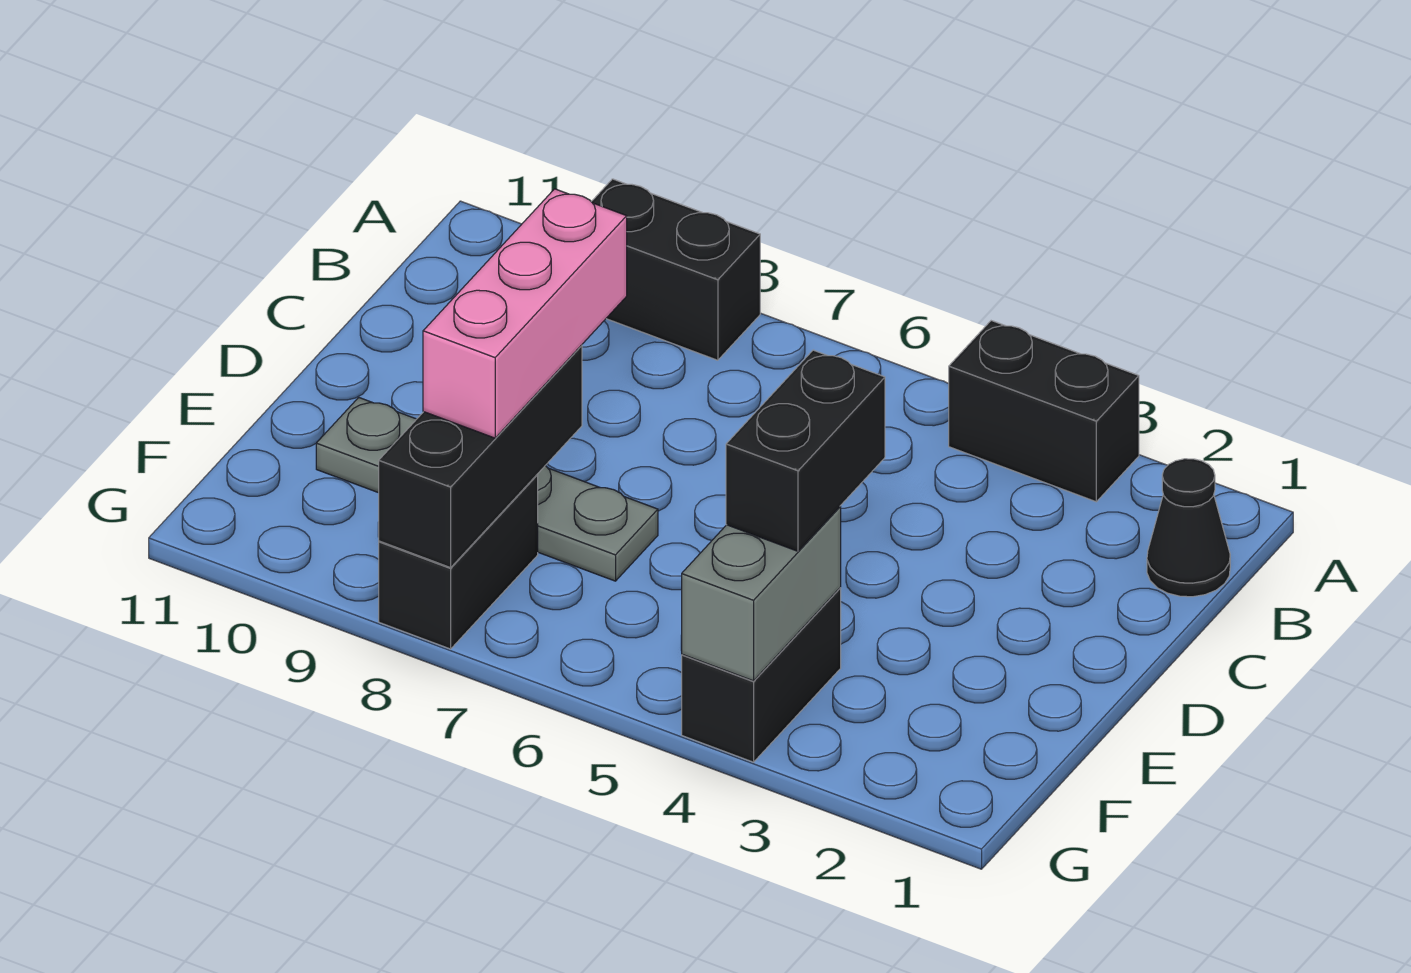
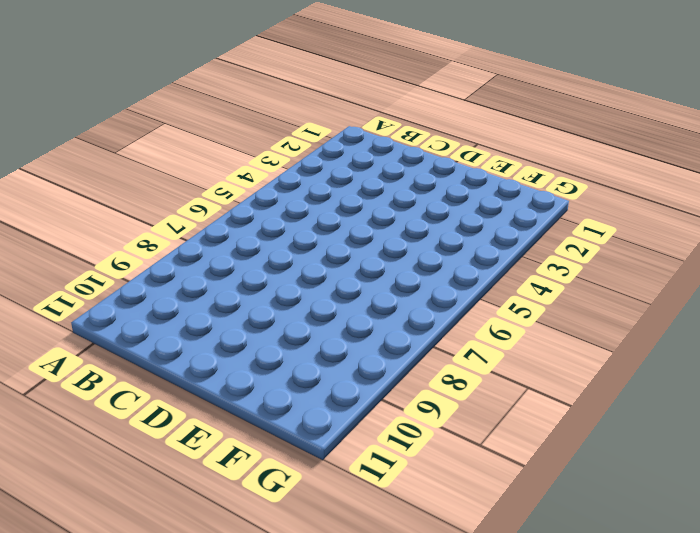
none -> black brick A3:A4 level 1
none -> black brick A8:A9 level 1

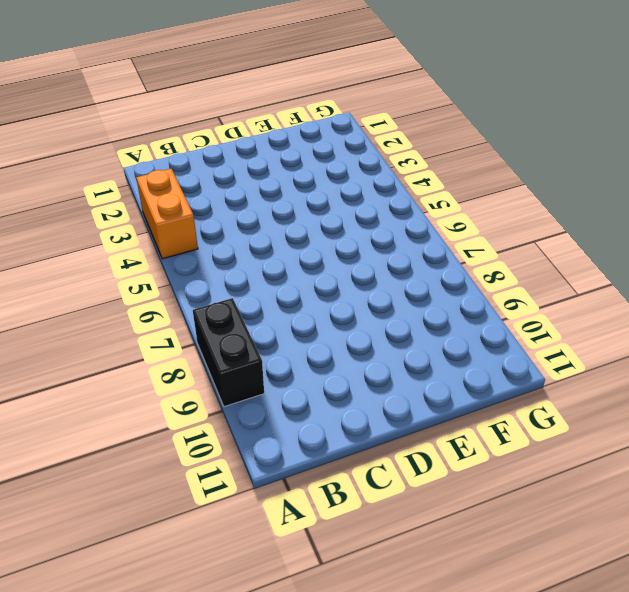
orange brick A3:A4 level 1 -> black brick A3:A4 level 1
none -> black cone B1 level 1
none -> grey plate E7:E10 level 1

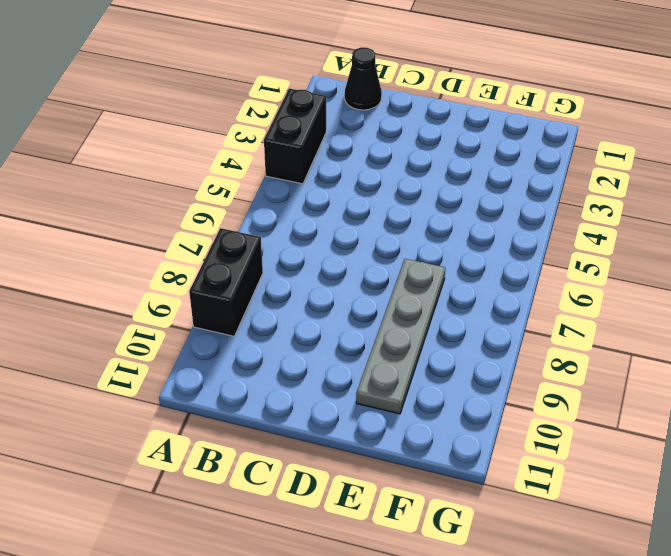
none -> black brick F4:G4 level 1
none -> black brick F8:G8 level 1

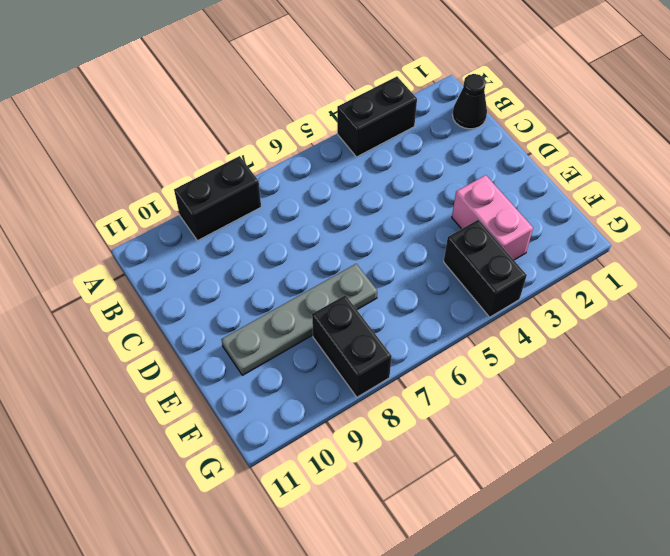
pink brick E3:F3 level 1 -> none
none -> black brick E8:G8 level 2
none -> grey brick F4:G4 level 2

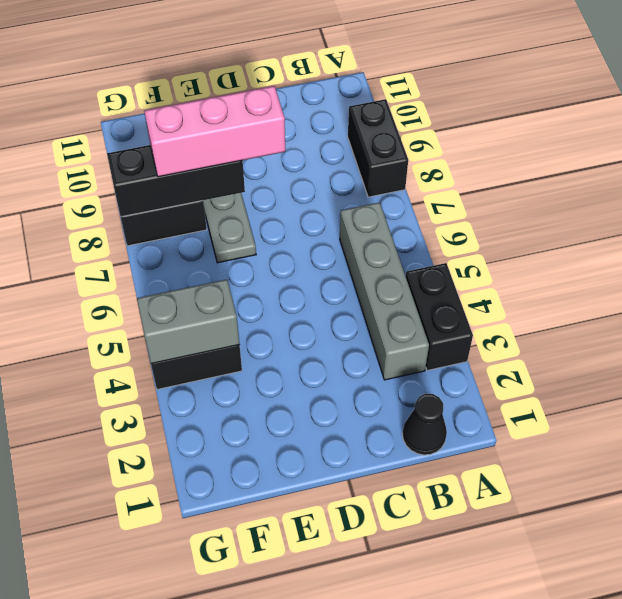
grey brick B3:B6 level 1 -> none
none -> black brick E4:F4 level 3

